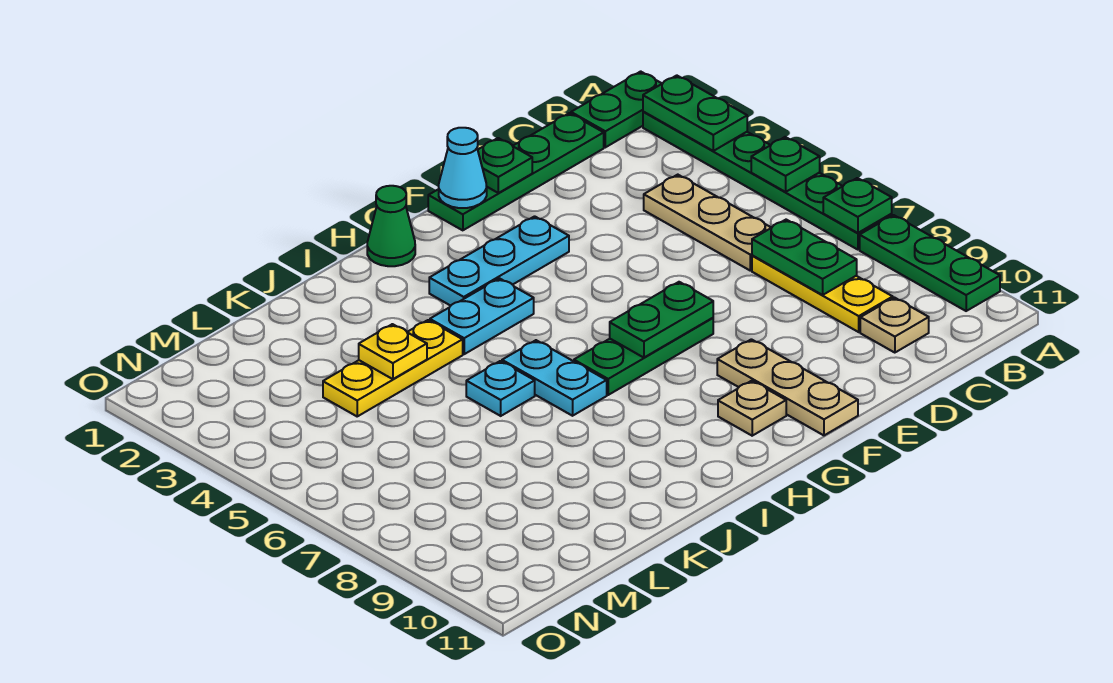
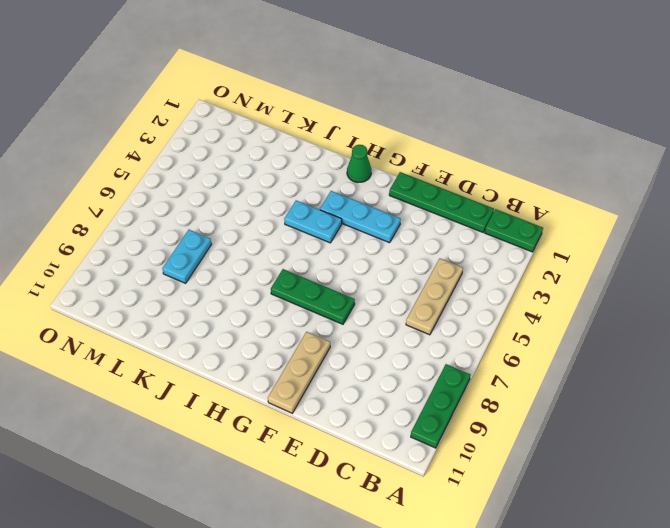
cyan plate L7:L8 level 1 -> cyan plate I6:I7 level 1
none -> green plate A2:A7 level 1
none -> yellow plate C7:C9 level 1
none -> tan plate C10 level 1

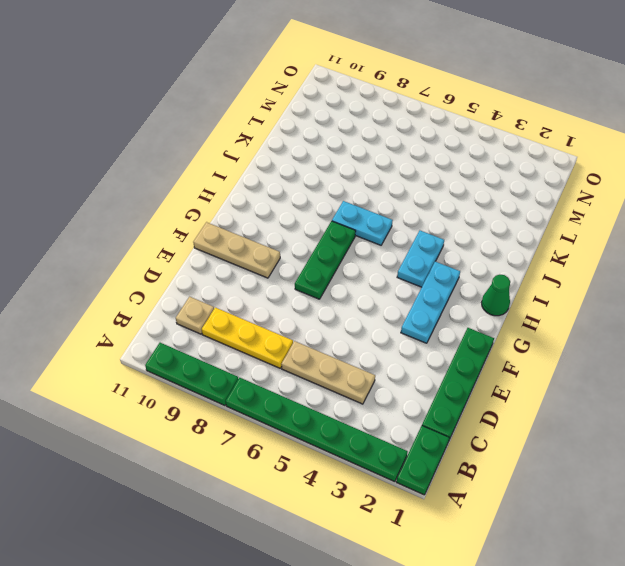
none -> tan plate G10 level 1
none -> yellow plate J4:L4 level 1
none -> cyan plate J6 level 1

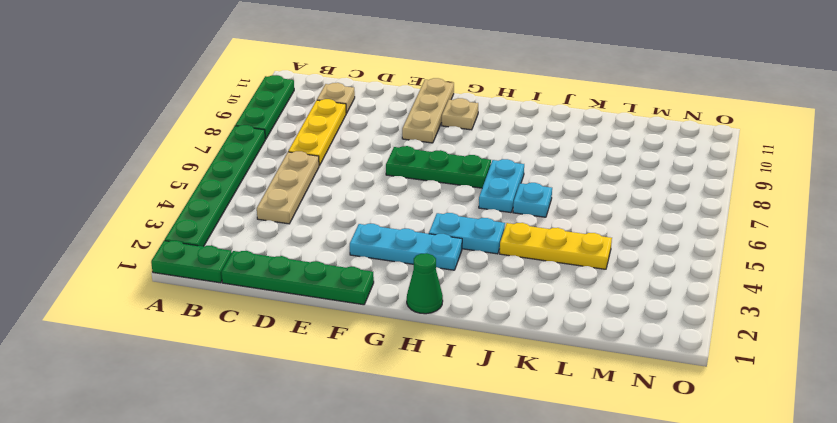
none -> green plate A2:A3 level 2
none -> green plate A5 level 2
none -> green plate A7 level 2

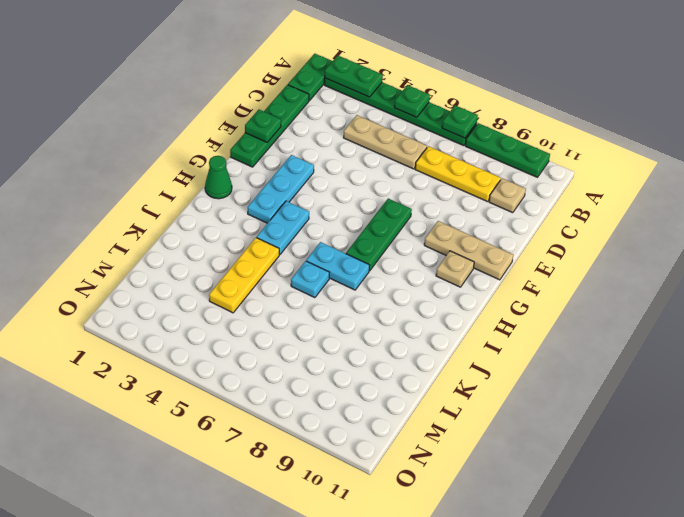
none -> green plate C7:C8 level 2
none -> cyan cone F1 level 2
none -> green plate F7:G7 level 2

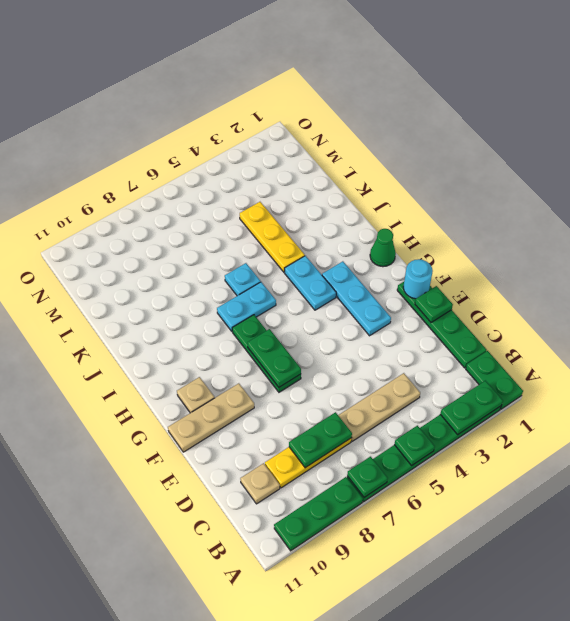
cyan round brick F1 level 2 -> cyan cone F1 level 2
none -> yellow plate K4 level 2

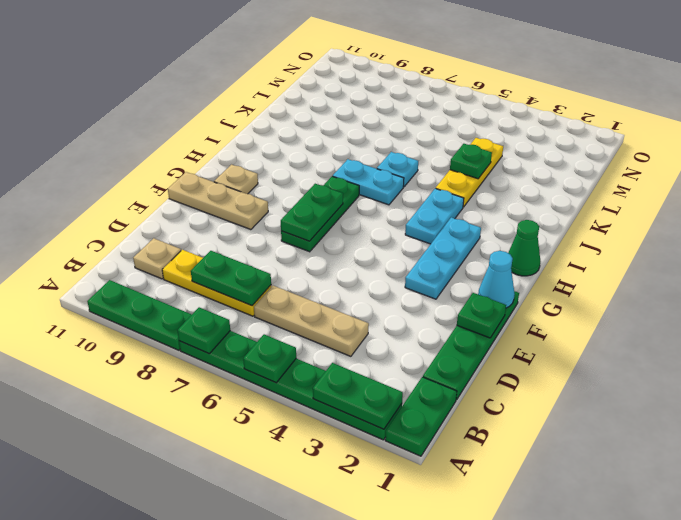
green plate K4 level 2 -> yellow plate K4 level 2

